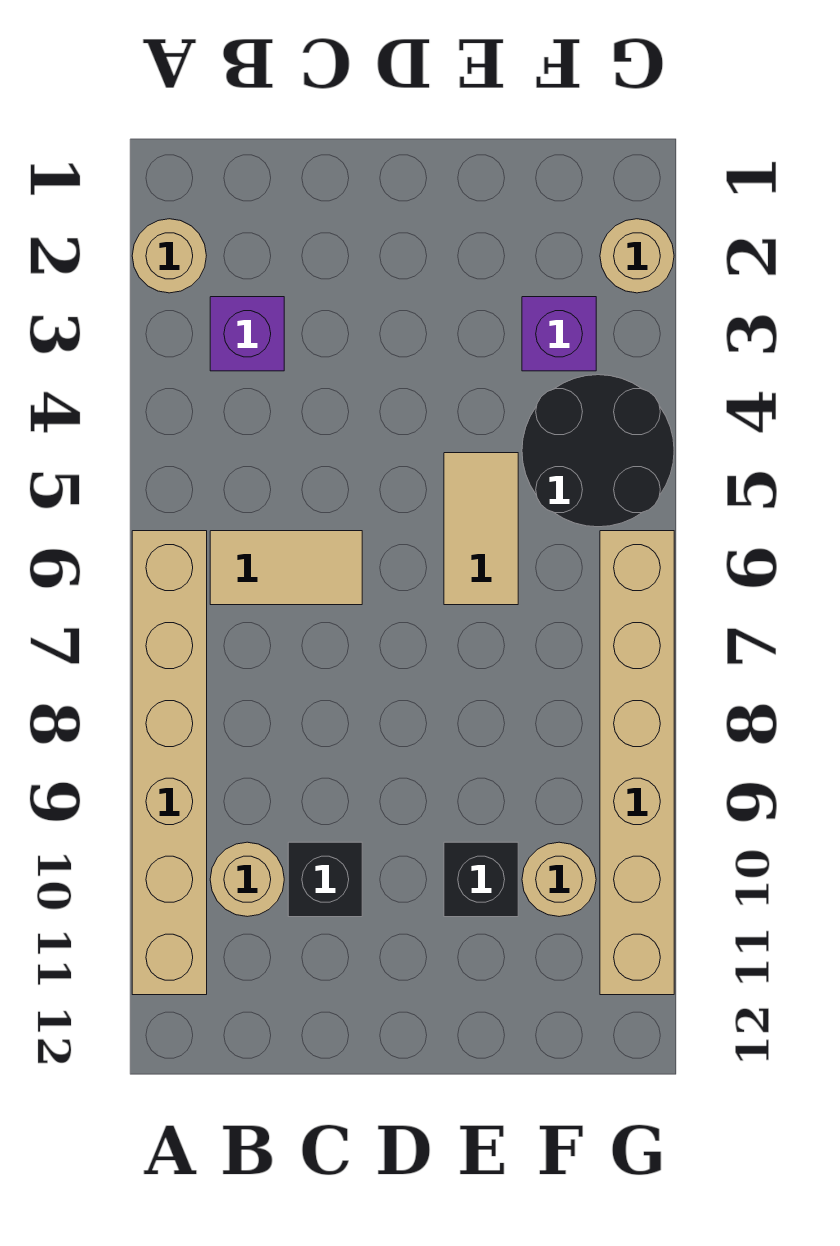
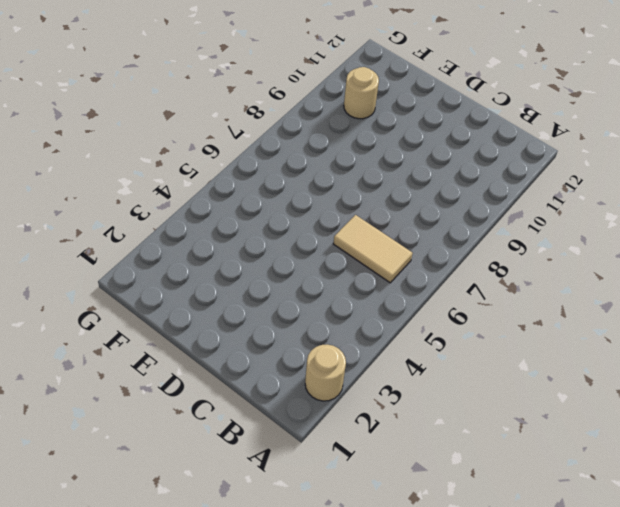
none -> tan brick A6:A11 level 1
none -> purple brick B3 level 1
none -> tan round brick B10 level 1

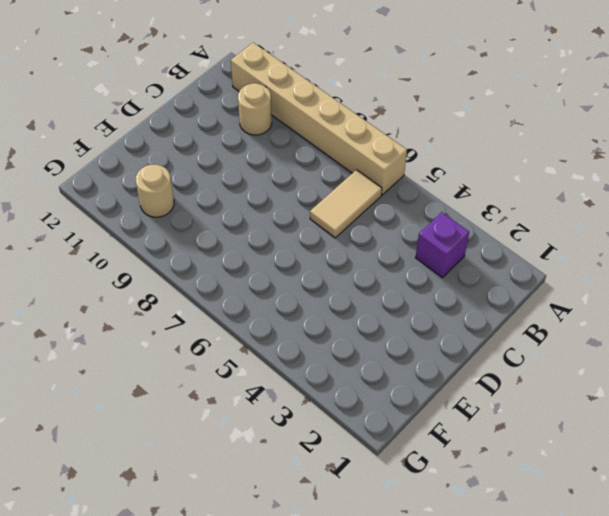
none -> tan round brick A2 level 1
none -> black brick C10 level 1
none -> tan tile E5:E6 level 1

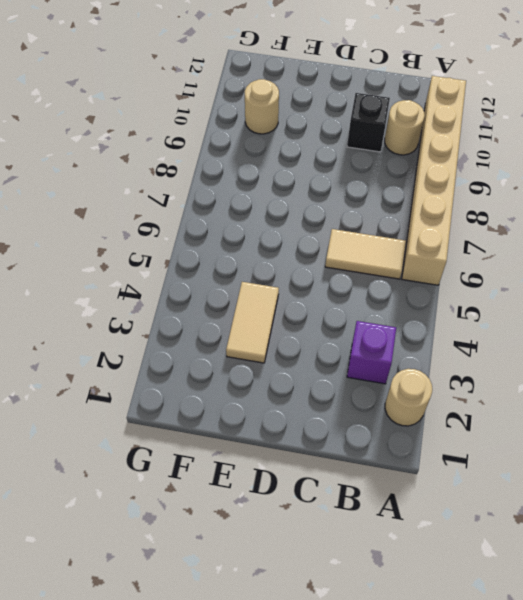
tan tile E3:E4 level 1 -> tan tile E5:E6 level 1
none -> black brick E10 level 1
none -> purple brick F3 level 1
none -> black round brick F4:G5 level 1

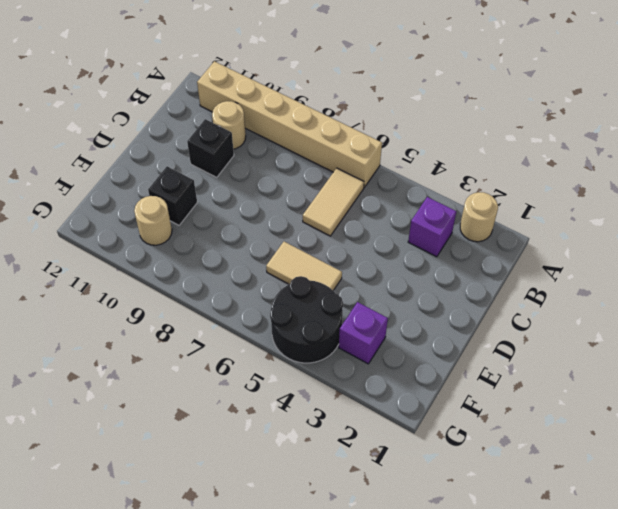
none -> tan round brick G2 level 1
none -> tan brick G6:G11 level 1

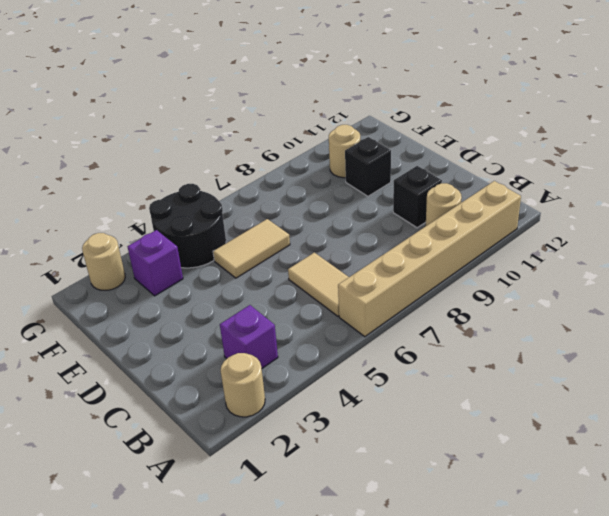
none -> tan brick G6:G11 level 1

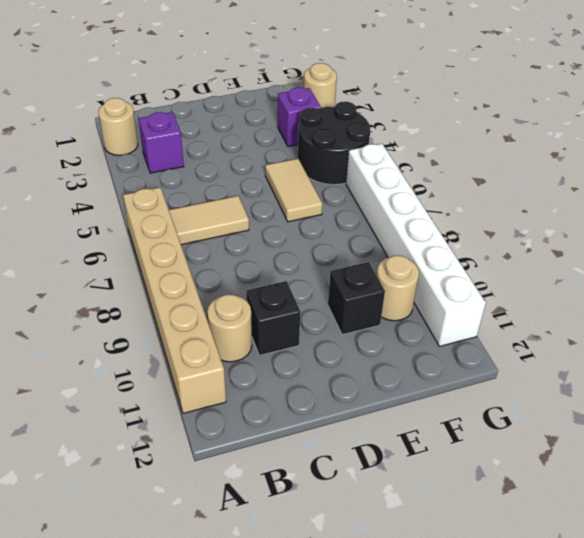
white brick G6:G11 level 1 -> tan brick G6:G11 level 1

